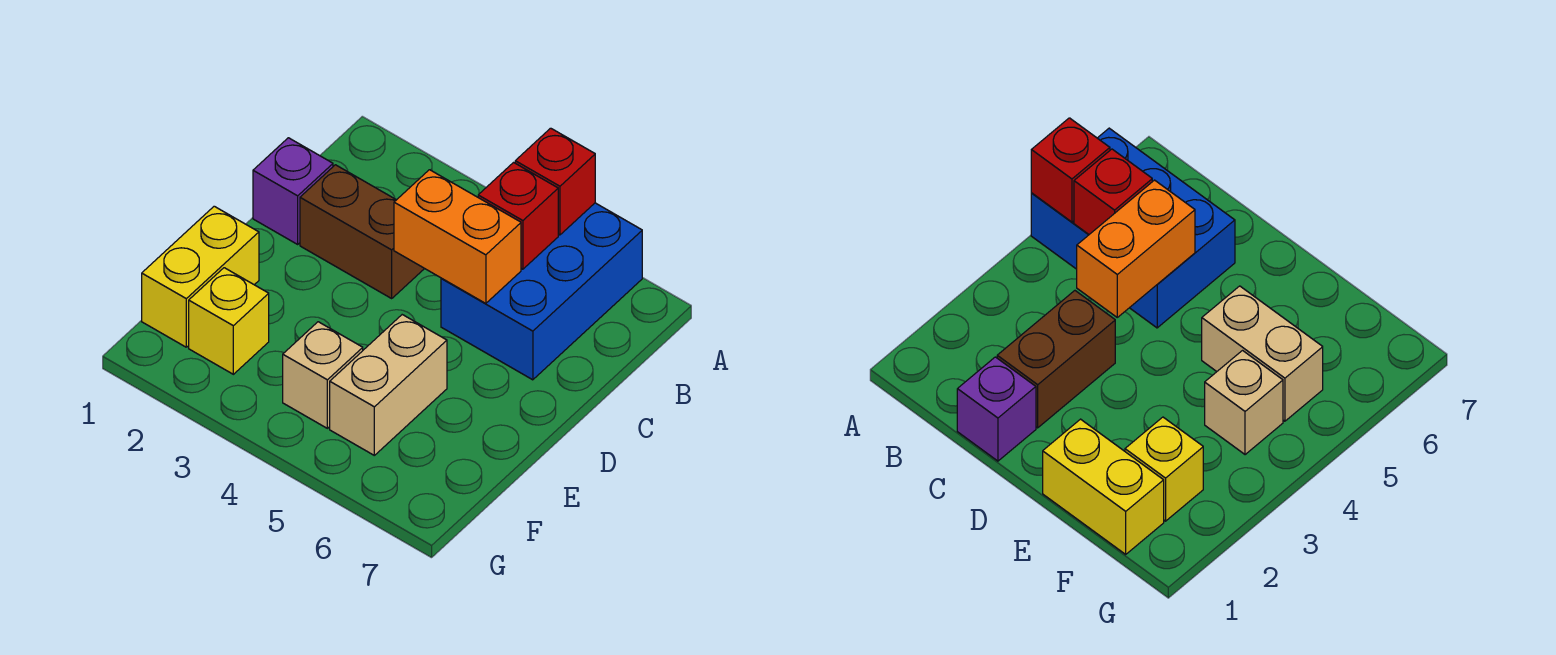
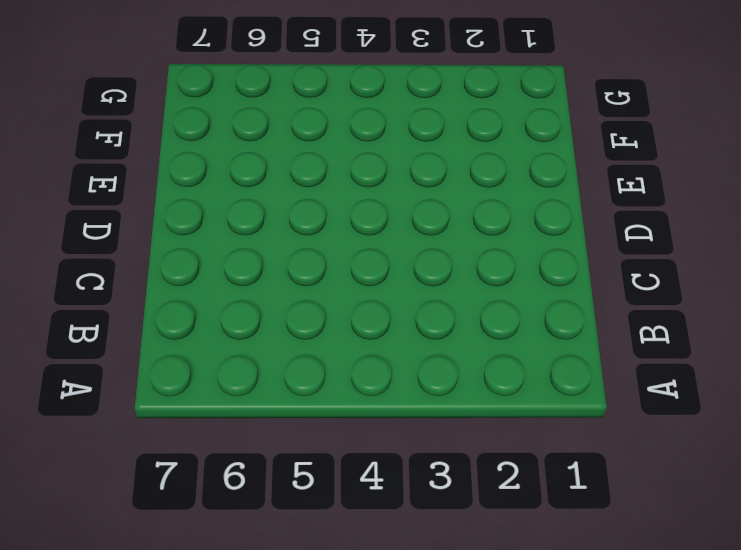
none -> blue brick A5:C6 level 1
none -> purple brick C1 level 1

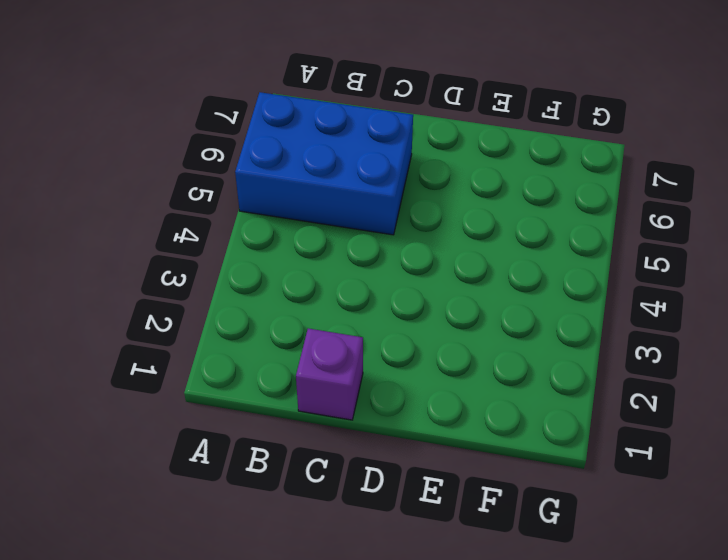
none -> brown brick C2:C3 level 1
none -> yellow brick E1:F1 level 1

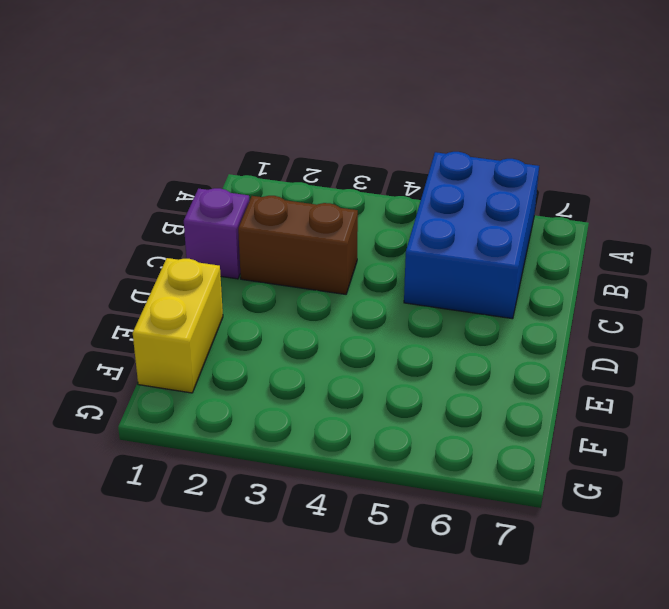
none -> tan brick E5:F5 level 1
none -> yellow brick F2 level 1

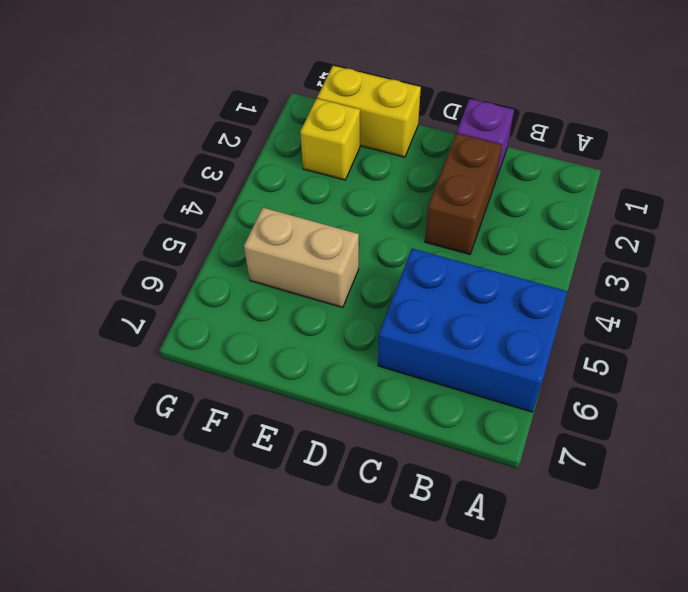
none -> tan brick F4 level 1
none -> red brick A5 level 2

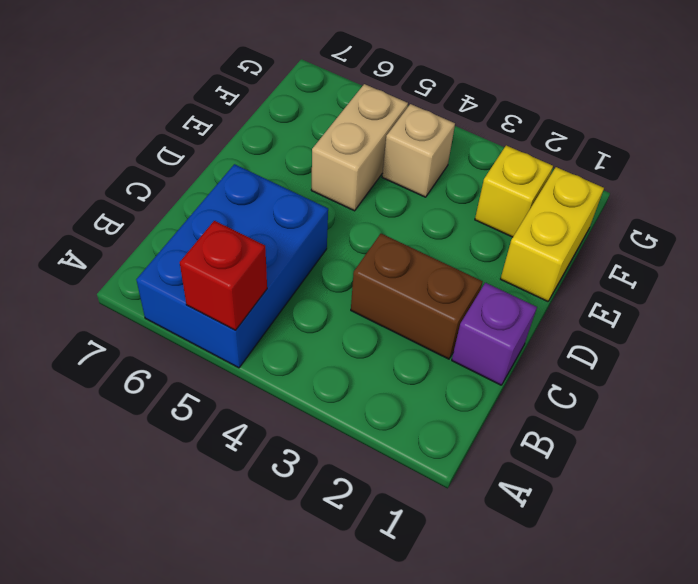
none -> red brick B5 level 2
none -> orange brick C4:C5 level 2

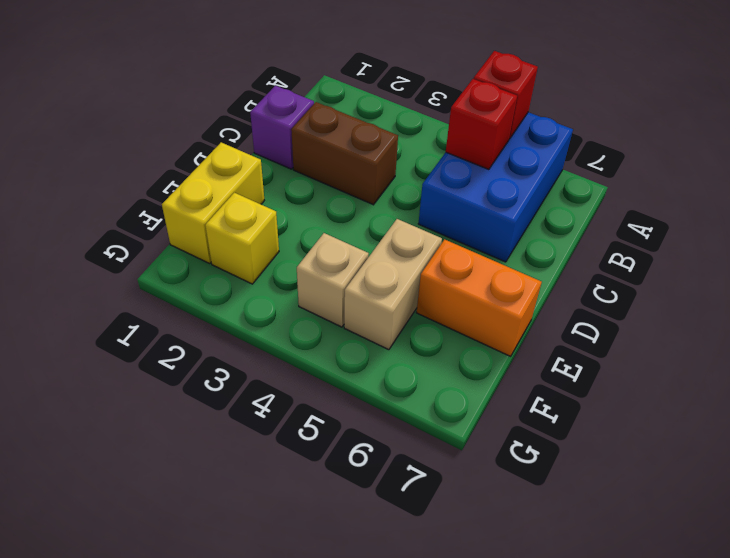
orange brick E6:E7 level 1 -> orange brick C4:C5 level 2

